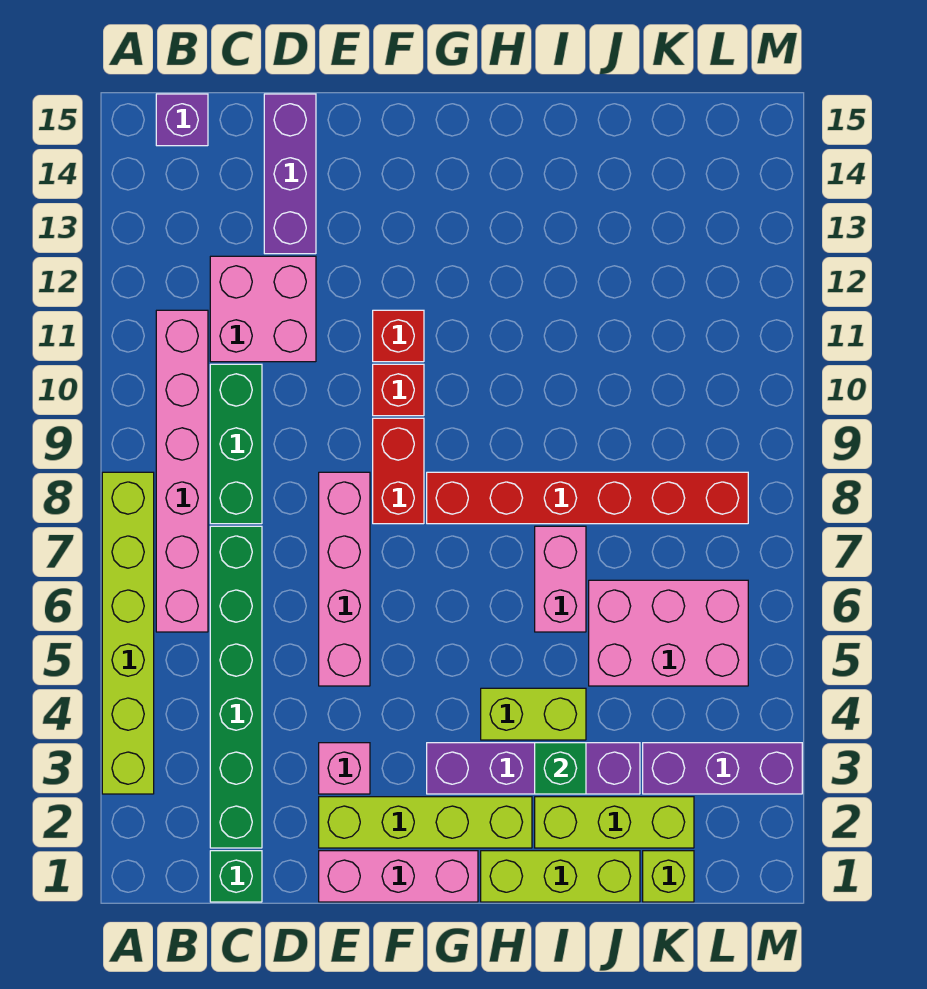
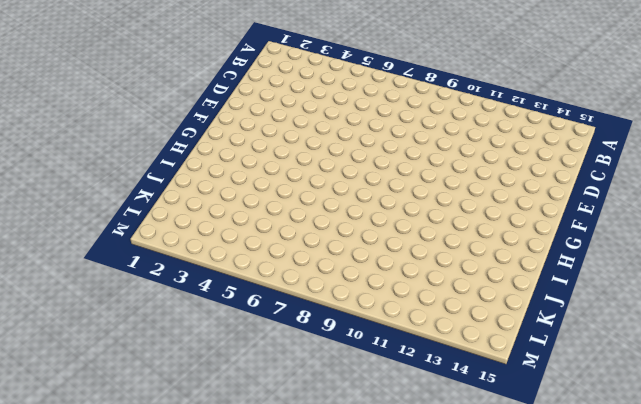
none -> lime brick A3:A8 level 1
none -> pink brick B6:B11 level 1
none -> purple brick B15 level 1

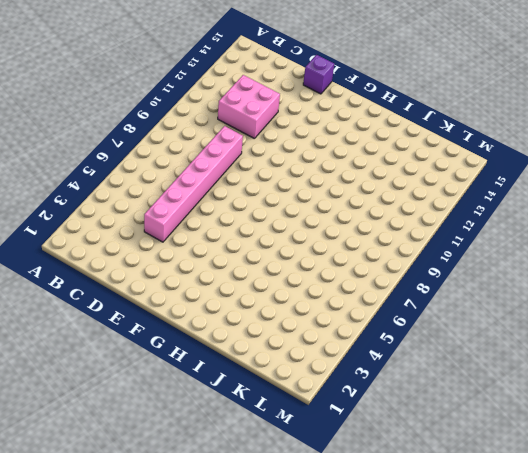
pink brick D4:D9 level 1 -> pink brick B6:B11 level 1
purple brick E15 level 1 -> purple brick B15 level 1
none -> lime brick A3:A8 level 1
none -> green brick C1 level 1
none -> green brick C2:C7 level 1

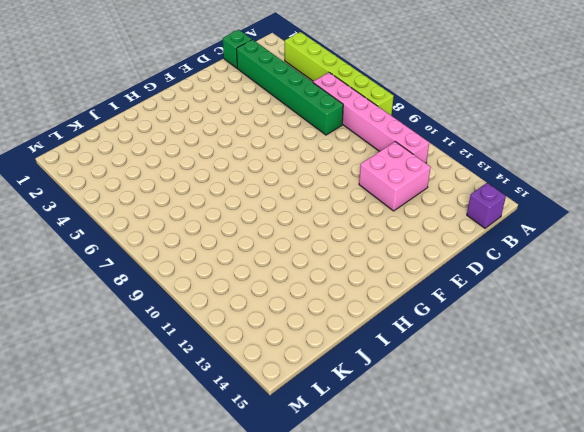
none -> green brick C8:C10 level 1
none -> purple brick D13:D15 level 1
none -> pink brick E1:G1 level 1

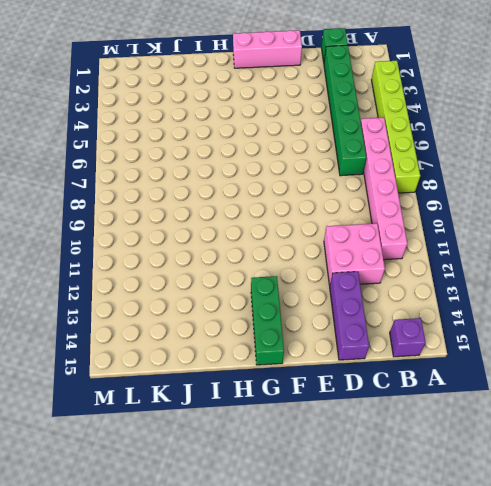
green brick G13:G15 level 1 -> green brick C8:C10 level 1
none -> lime brick E2:H2 level 1
none -> pink brick E3 level 1
none -> pink brick E5:E8 level 1

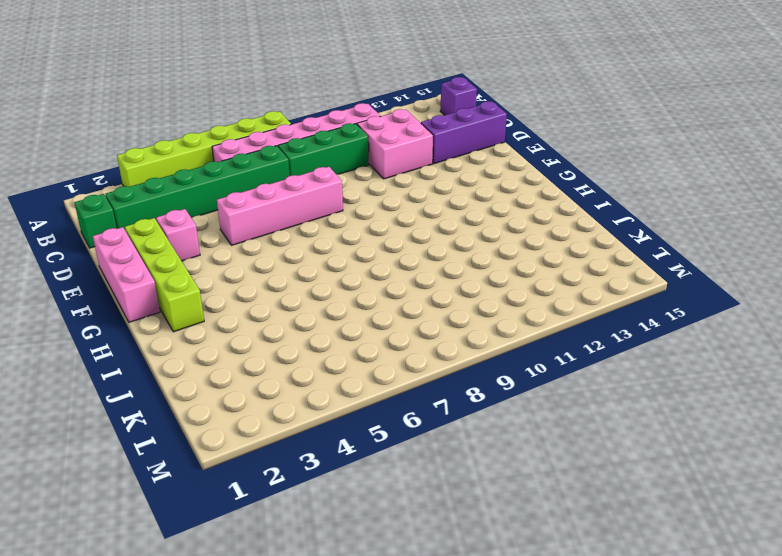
none -> red brick F8:F9 level 1
none -> red brick F10 level 1
none -> red brick F11 level 1

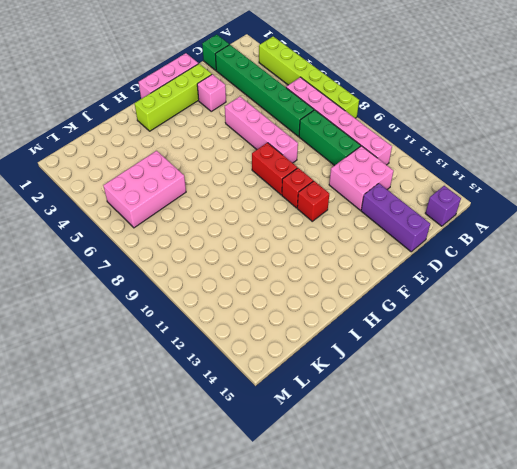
none -> purple brick G3:J3 level 1
none -> red brick G8:L8 level 1
none -> lime brick H1:J1 level 1

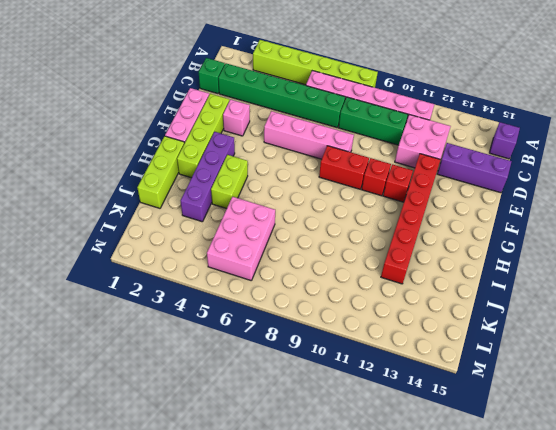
red brick E12:J12 level 1 -> red brick G8:L8 level 1
none -> lime brick I2:K2 level 1
none -> pink brick I6:I7 level 1
none -> lime brick K1 level 1

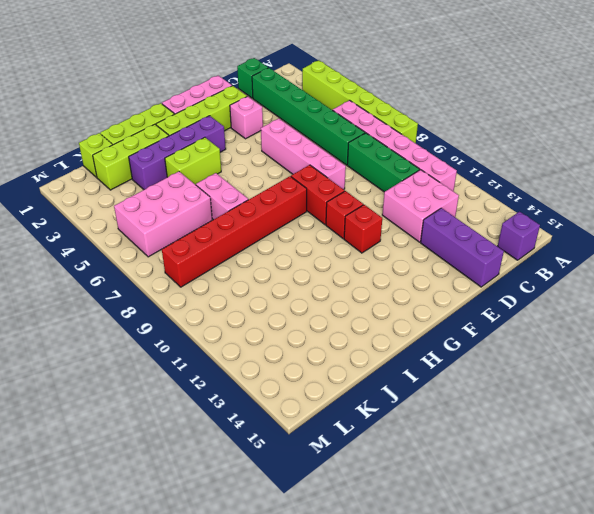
none -> purple brick K3:M3 level 1
none -> green brick I3 level 2

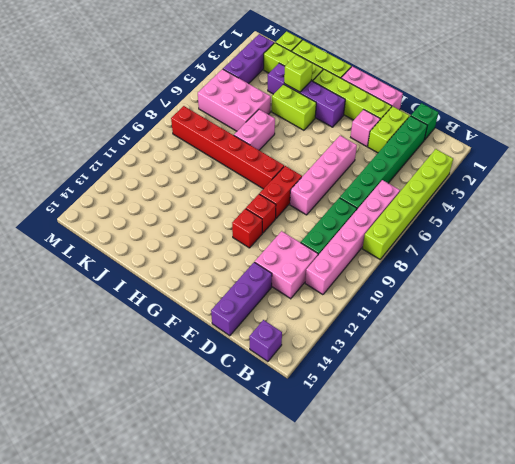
lime brick D2:D3 level 1 -> none
lime brick I3 level 2 -> green brick I3 level 2
purple brick L2:L4 level 1 -> purple brick K3:M3 level 1

